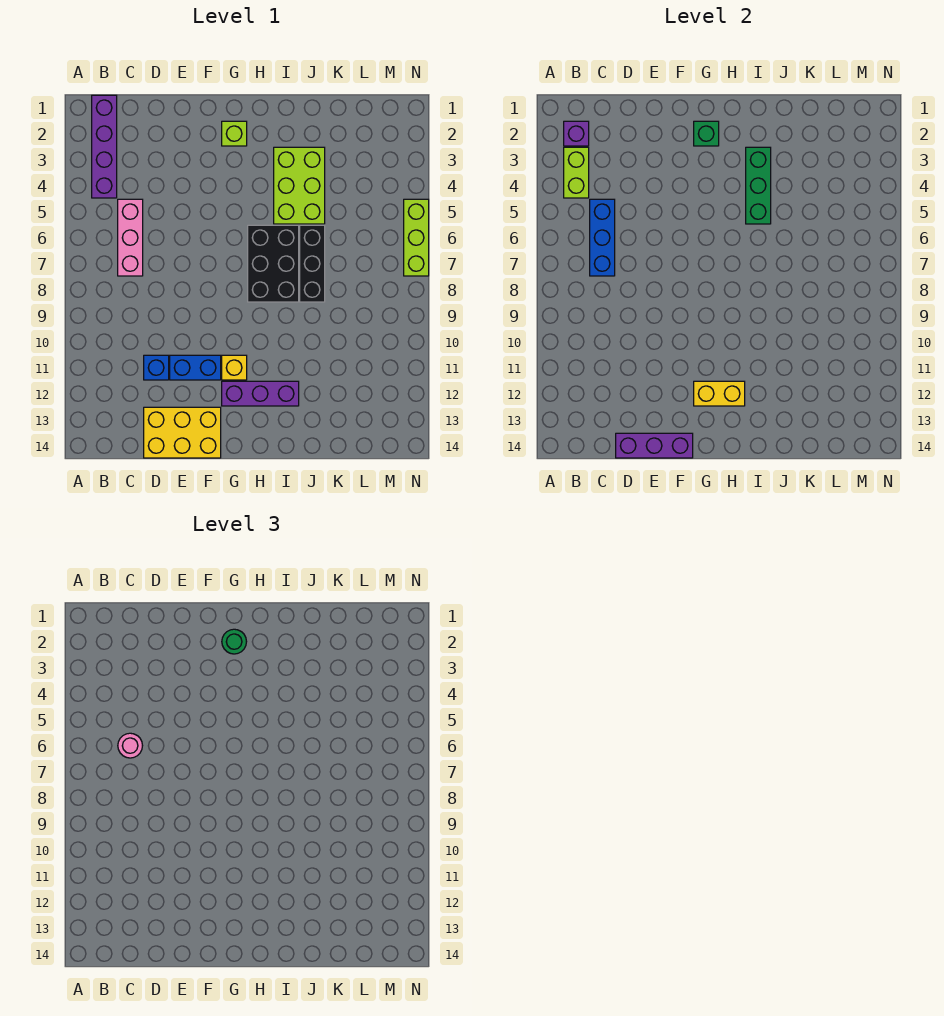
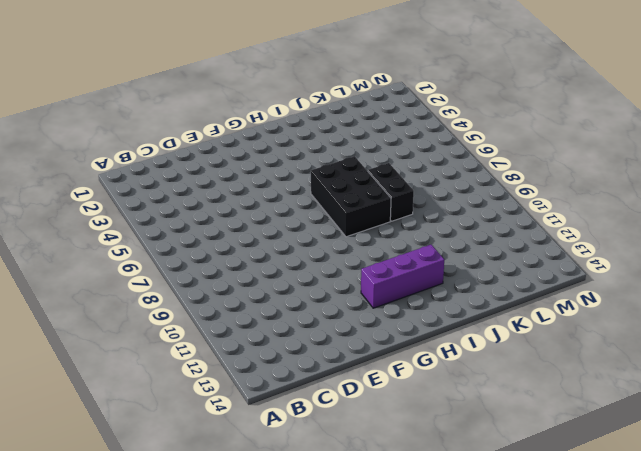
black brick J7:J8 level 1 -> black brick J6:J8 level 1
none -> purple brick B1:B4 level 1
none -> pink brick C5:C7 level 1
none -> blue brick D11 level 1

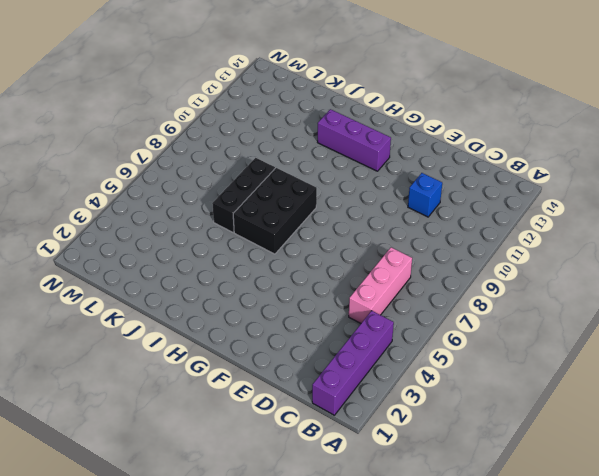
none -> yellow brick D13:F14 level 1
none -> blue brick E11:F11 level 1
none -> lime brick G2 level 1

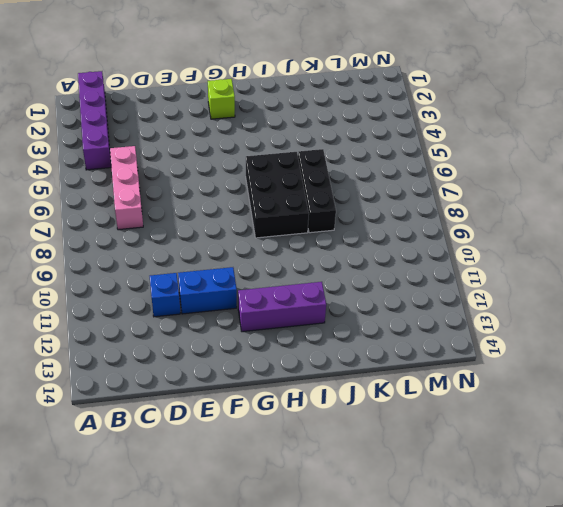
none -> yellow brick D13:F14 level 1
none -> yellow brick G11 level 1
none -> lime brick I3:J5 level 1

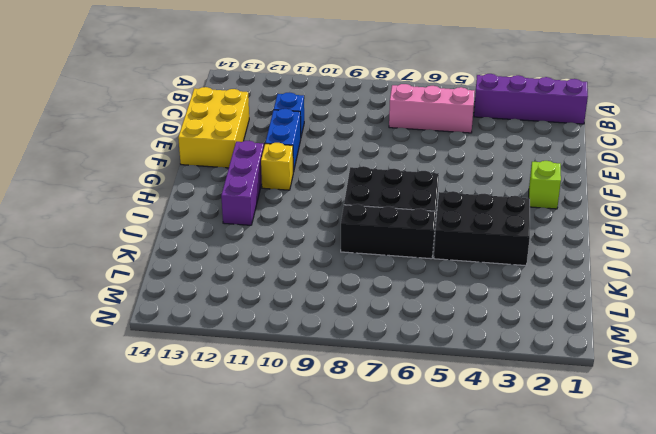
black brick I3:J5 level 1 -> lime brick I3:J5 level 1
none -> lime brick N5:N7 level 1
none -> purple brick B2 level 2
none -> lime brick B3:B4 level 2

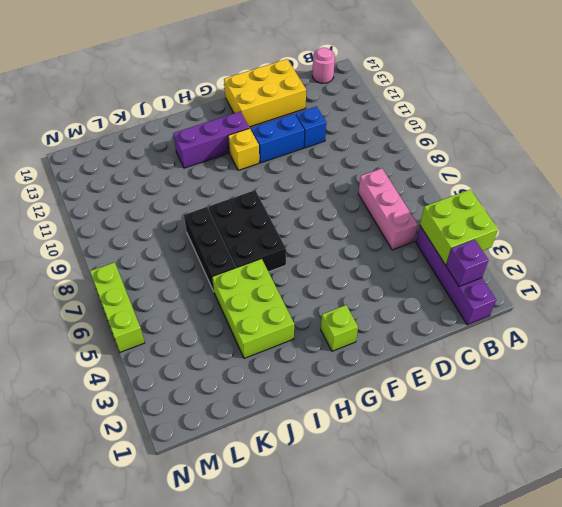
lime brick A3:B4 level 2 -> lime brick B3:B4 level 2
pink round brick B14 level 1 -> pink round brick C6 level 3
none -> blue brick C5:C7 level 2
none -> purple brick D14:F14 level 2
none -> green brick G2 level 2

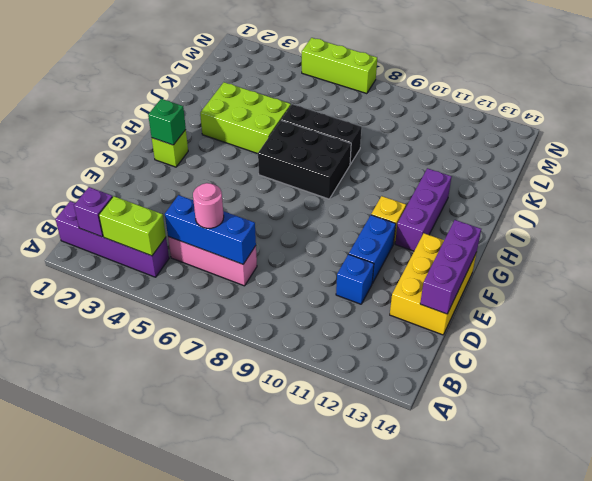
none -> yellow brick G12:H12 level 2
none -> green brick I3:I5 level 2
none -> green round brick G2 level 3

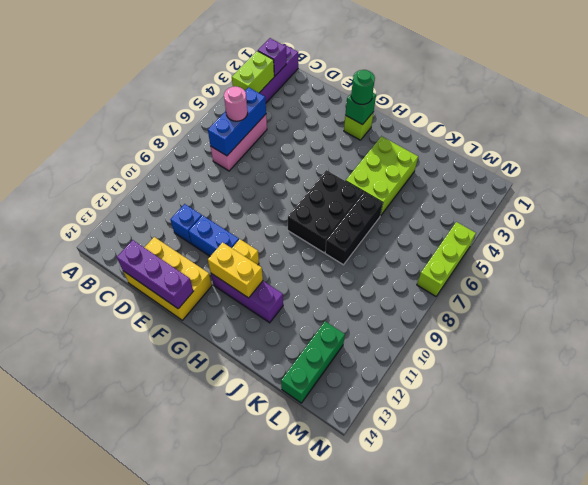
green brick L12:L14 level 1 -> green brick I3:I5 level 2

